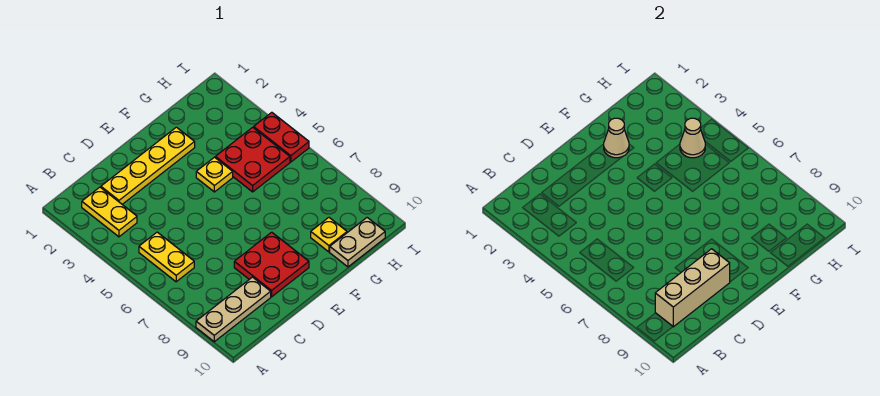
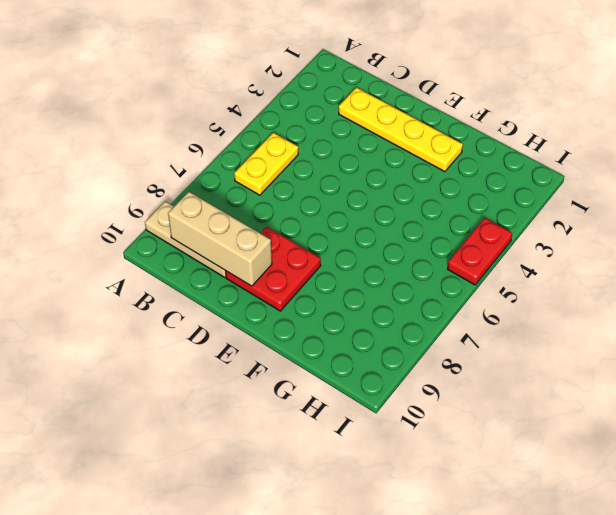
none -> yellow plate B2:B3 level 1
none -> yellow plate F4 level 1
none -> red plate G4:H5 level 1

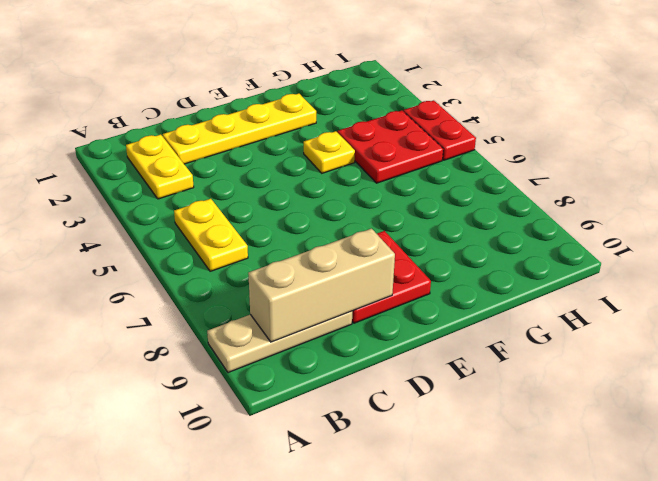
none -> yellow plate G9 level 1
none -> tan plate G10:H10 level 1
none -> tan cone F2 level 2

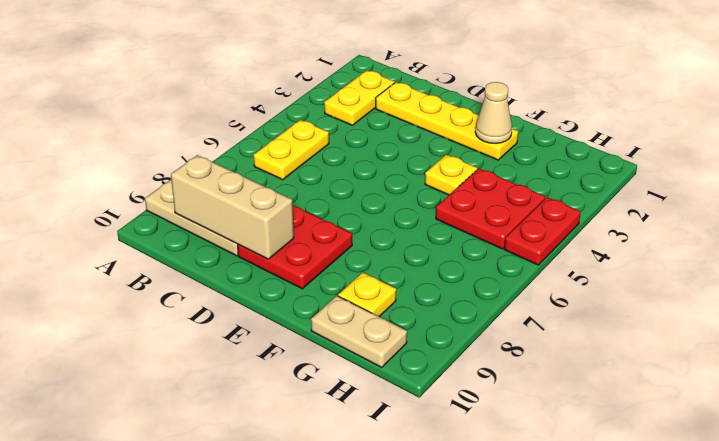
none -> tan cone H4 level 2

